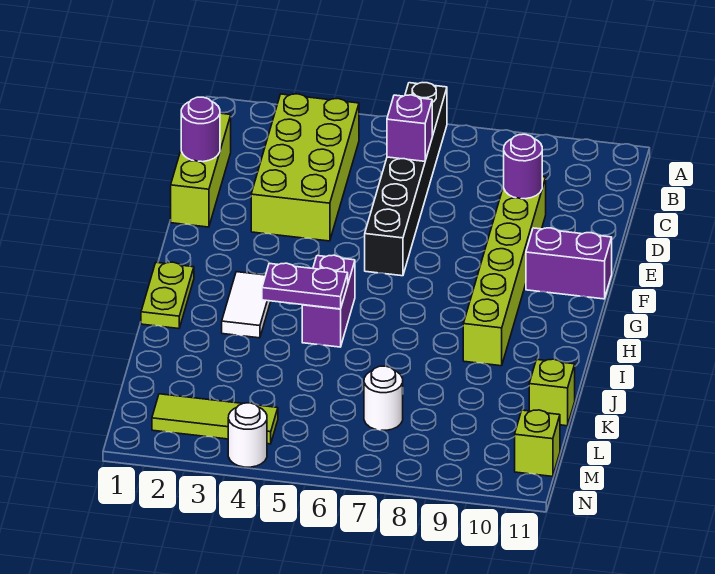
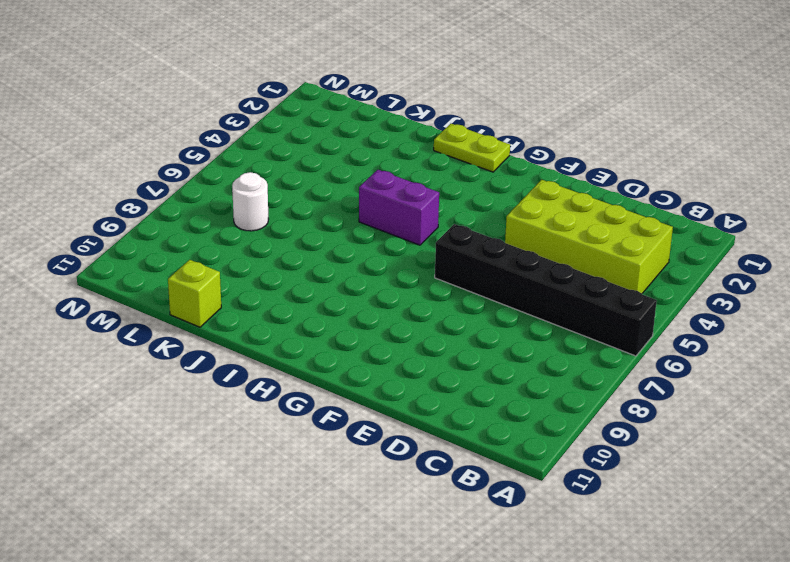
none -> lime brick C1:E1 level 1
none -> lime brick D9:I9 level 1
none -> purple brick F10:F11 level 1

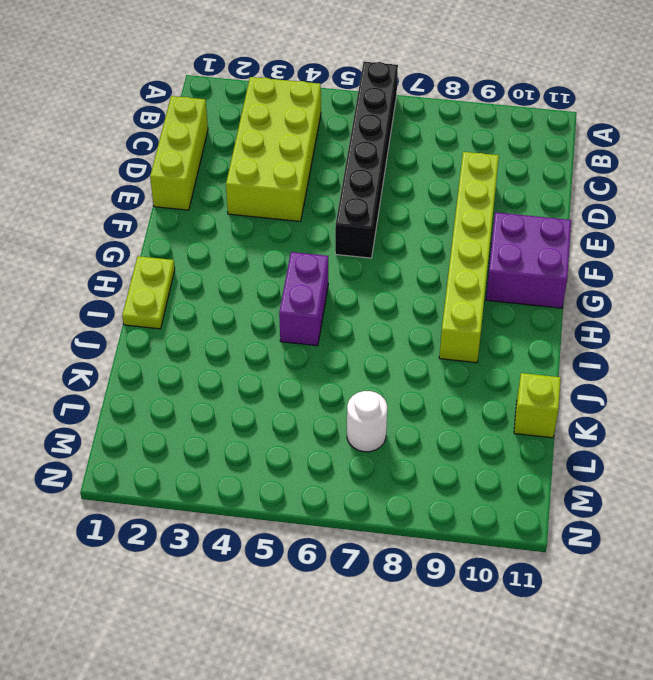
purple brick F10:G11 level 1 -> purple brick F10:F11 level 1
none -> white tile H3:I3 level 1
none -> lime tile M2:M4 level 1
none -> lime brick M11 level 1

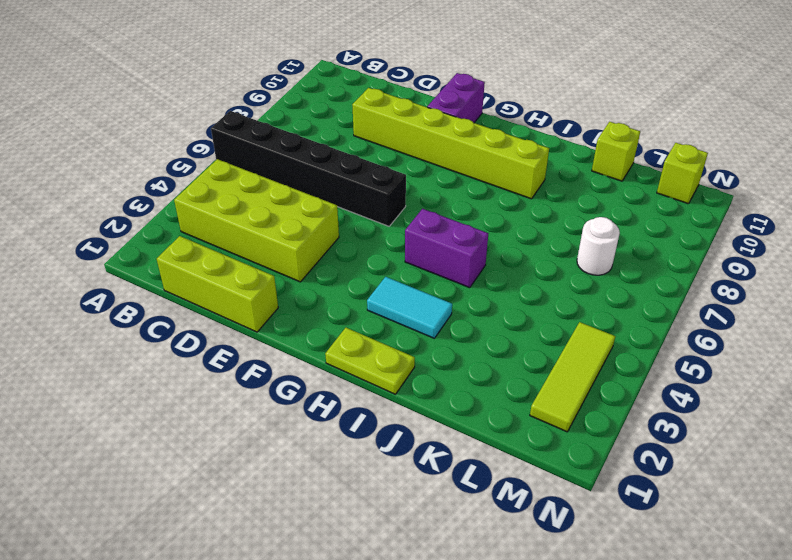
cyan tile H3:I3 level 1 -> white tile H3:I3 level 1
none -> white round brick N4 level 1
none -> purple brick C6 level 2
none -> purple round brick D1 level 2

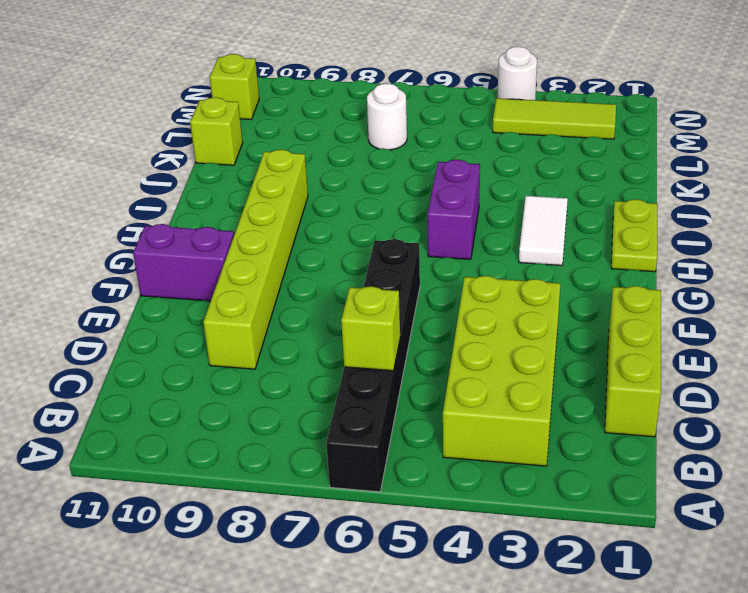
lime brick C6 level 2 -> purple brick C6 level 2
none -> purple round brick D1 level 2
none -> purple round brick D9 level 2
none -> purple plate I4:I5 level 2

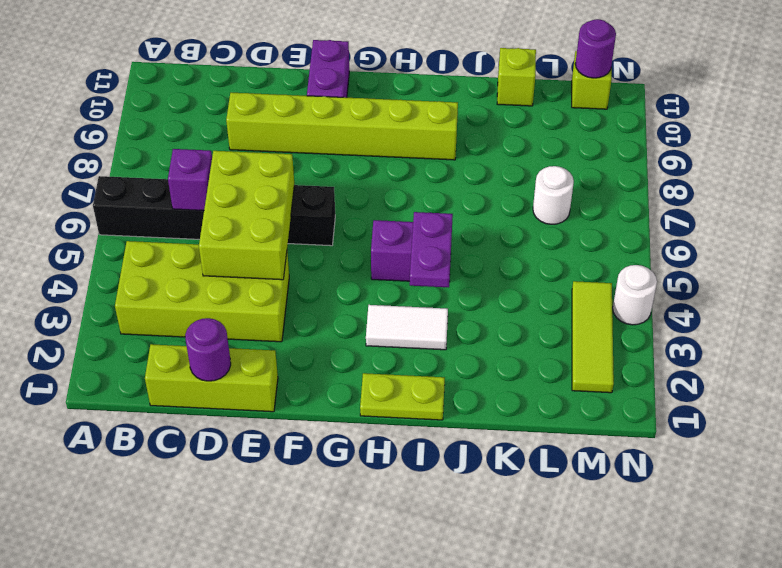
lime brick D4:E6 level 2 -> none
purple round brick M11 level 2 -> purple round brick D9 level 2

